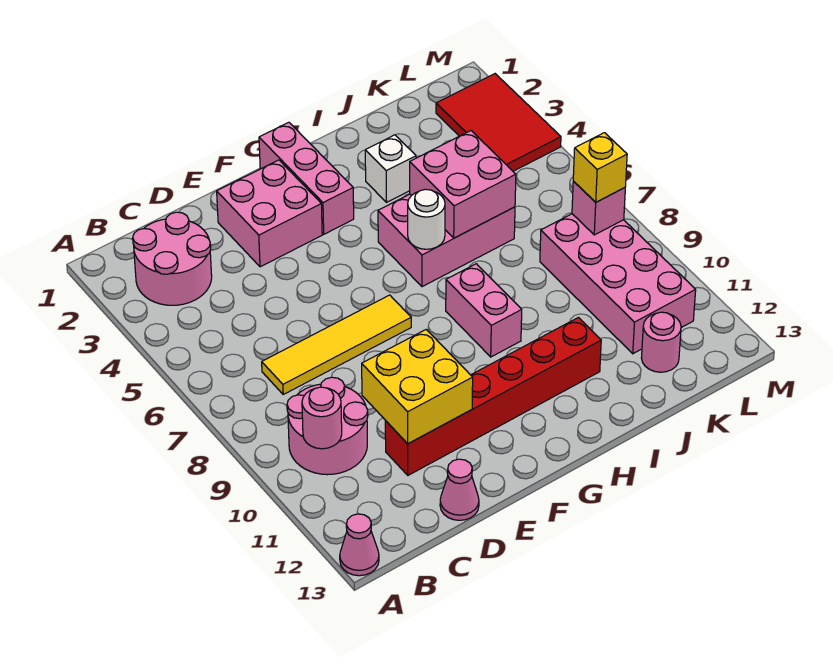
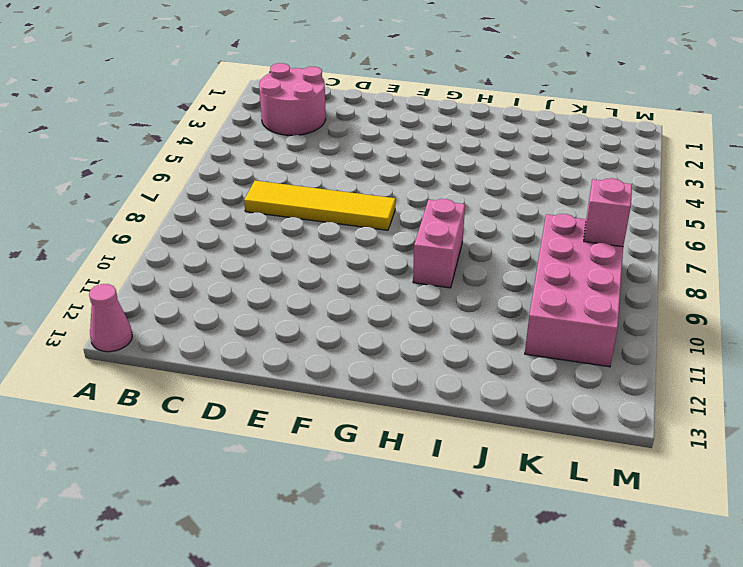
none -> pink round brick B9:C10 level 1
none -> red brick D11:I11 level 1
none -> pink cone D13 level 1

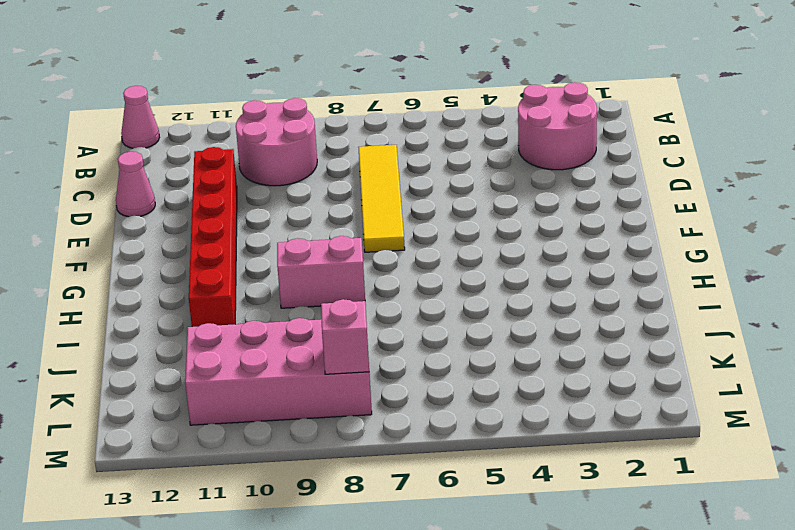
none -> pink brick E2:F3 level 1
none -> pink brick G1:G3 level 1
none -> pink brick H5:J6 level 1

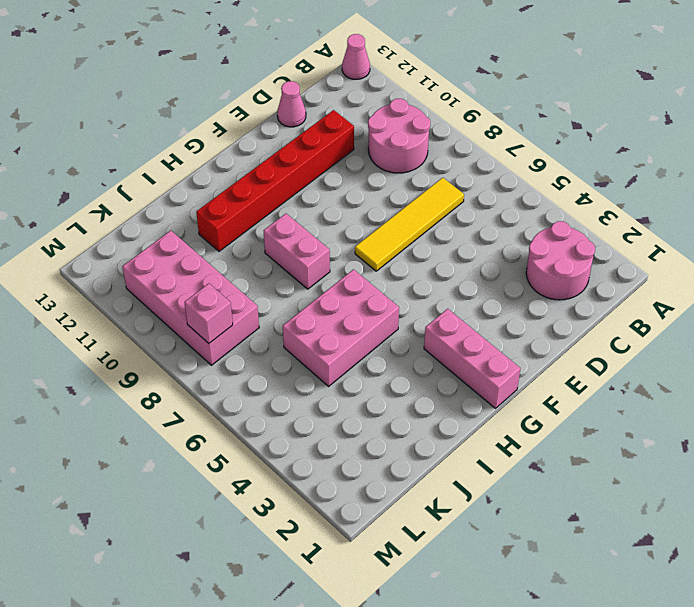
none -> pink brick E2:F3 level 1
none -> white brick I3 level 1
none -> pink round brick K12 level 1

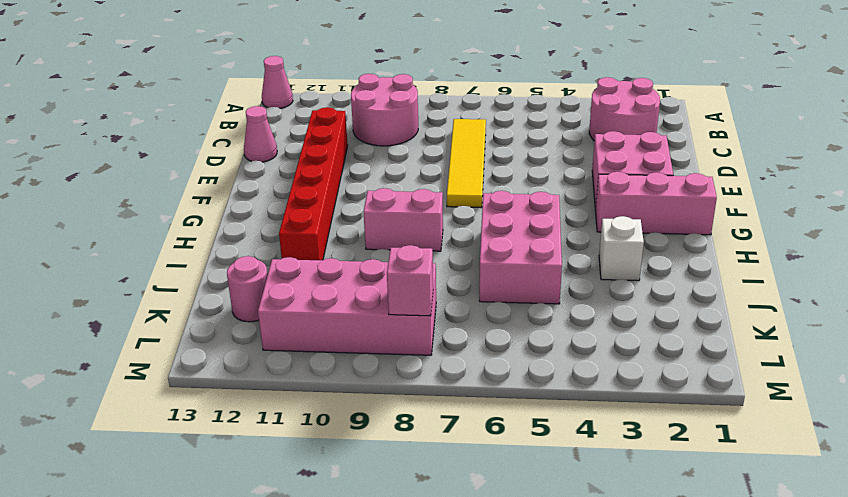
none -> red tile L2:M4 level 1
none -> pink round brick B10 level 2
none -> yellow brick D10:E11 level 2

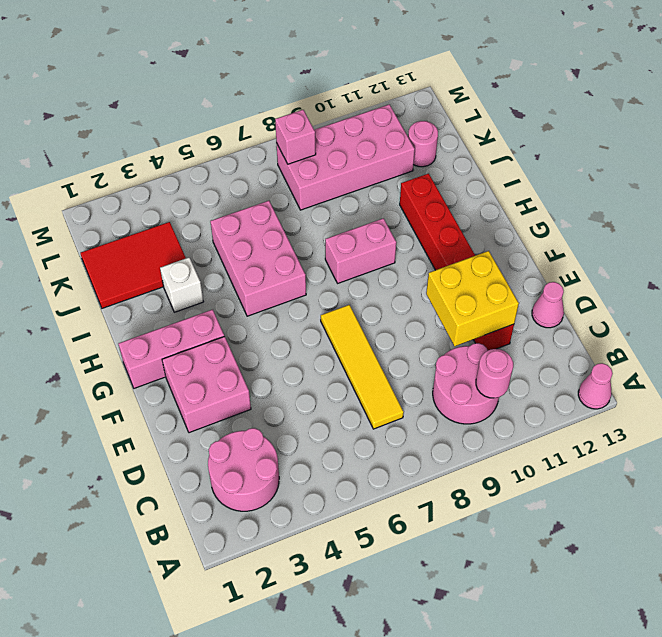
red tile J1:K3 level 1 -> red tile L2:M4 level 1
none -> white round brick H6 level 2
none -> pink brick I5:J6 level 2
none -> yellow brick L8 level 3

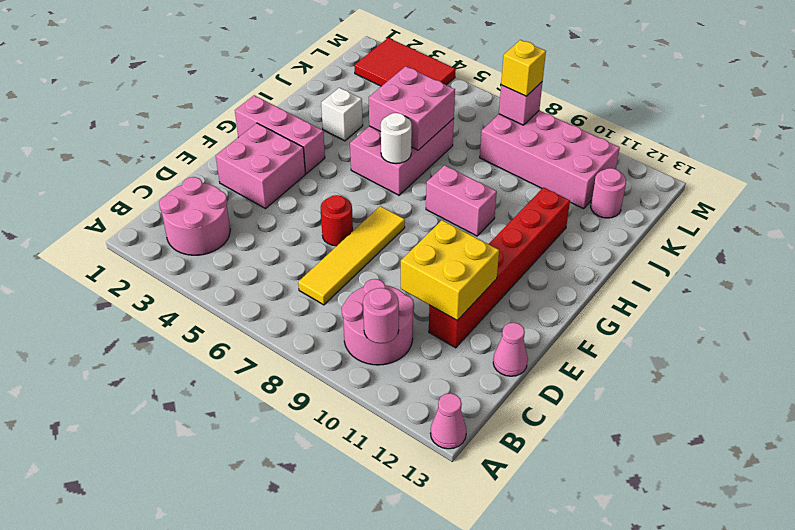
red round brick E6 level 1 -> none

